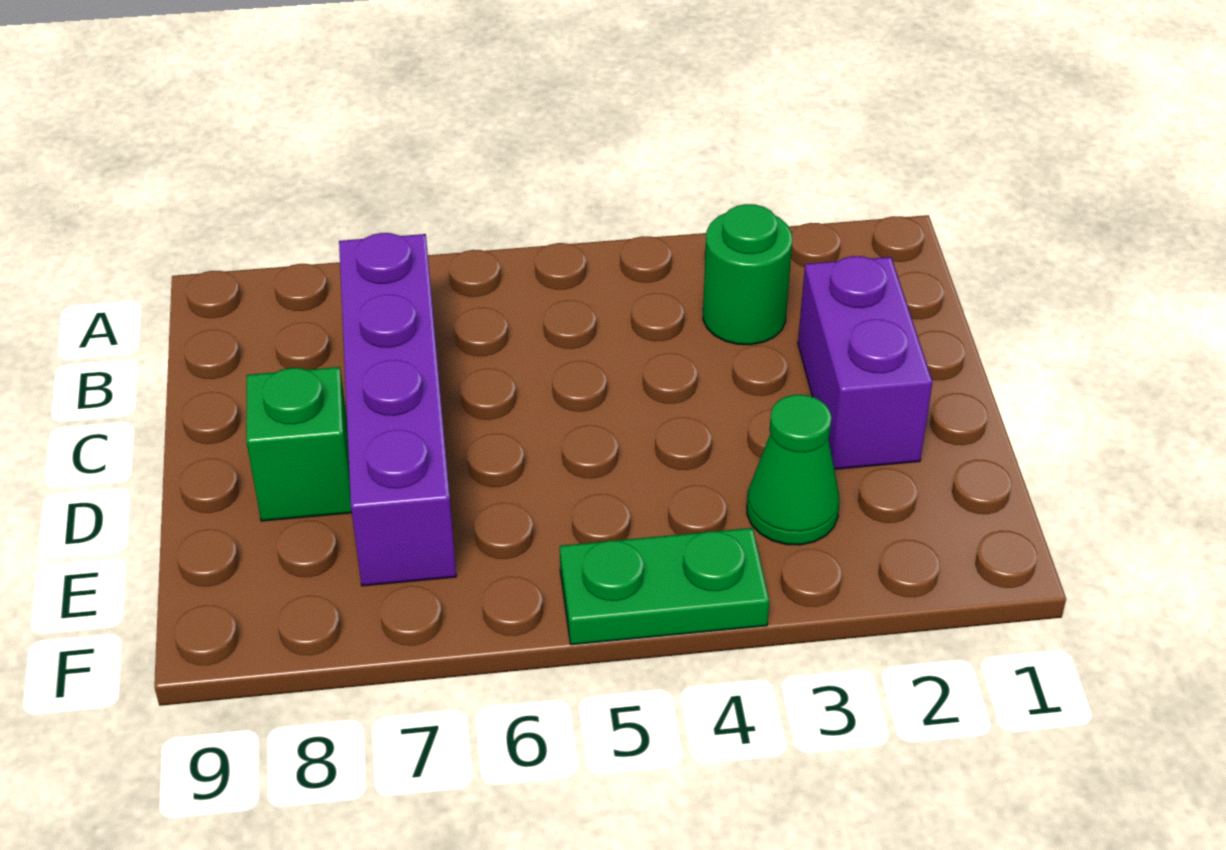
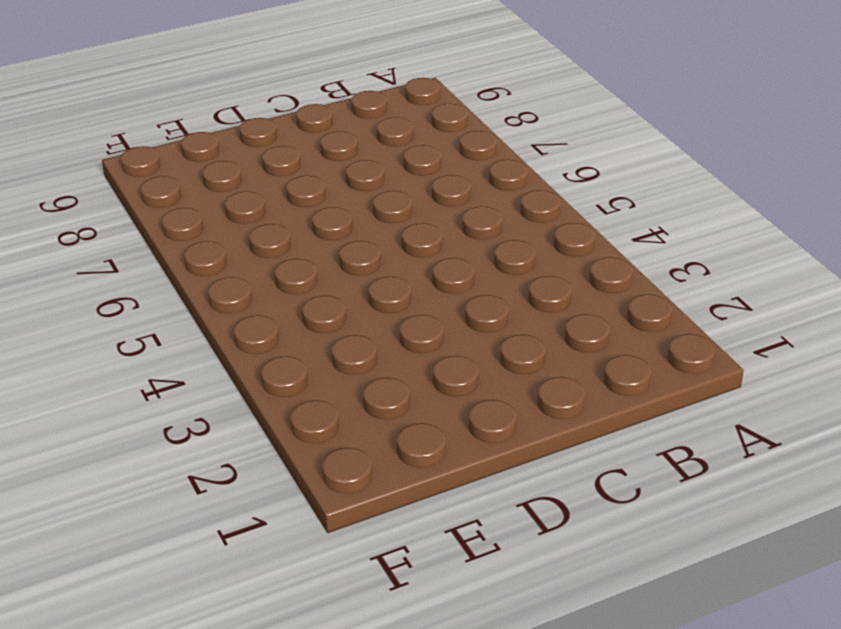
none -> green round brick B3 level 1
none -> purple brick B7:E7 level 1

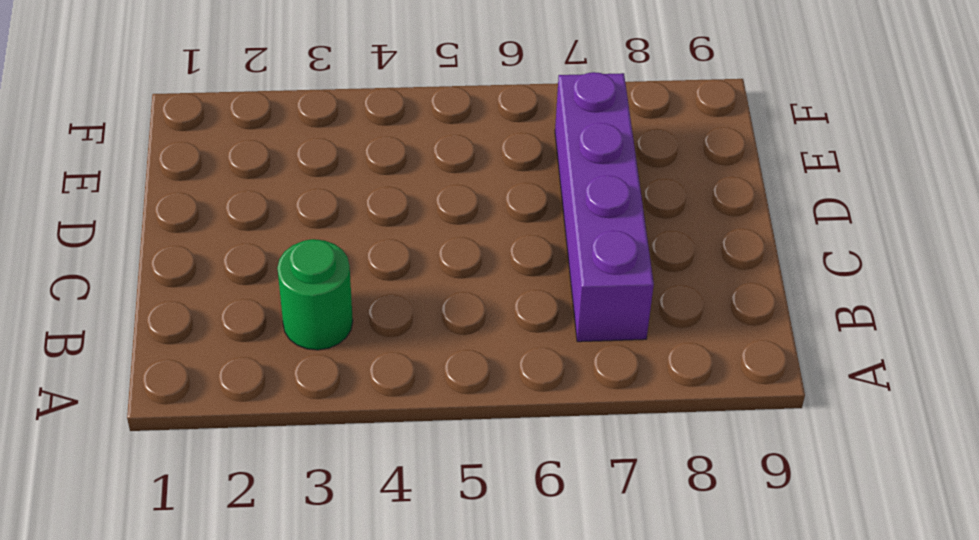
none -> purple brick C2:D2 level 1
none -> green brick D8 level 1

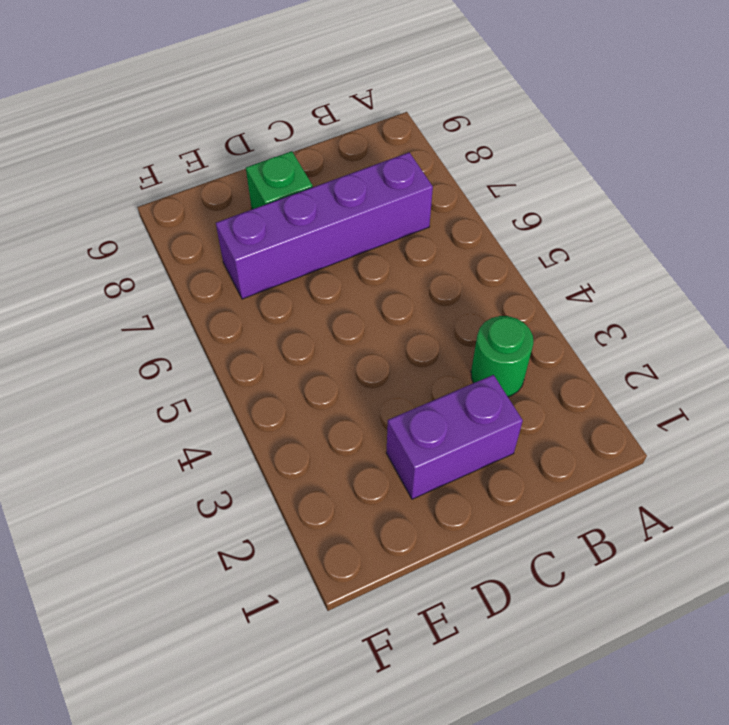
none -> green cone E3 level 1
none -> green plate F4:F5 level 1

